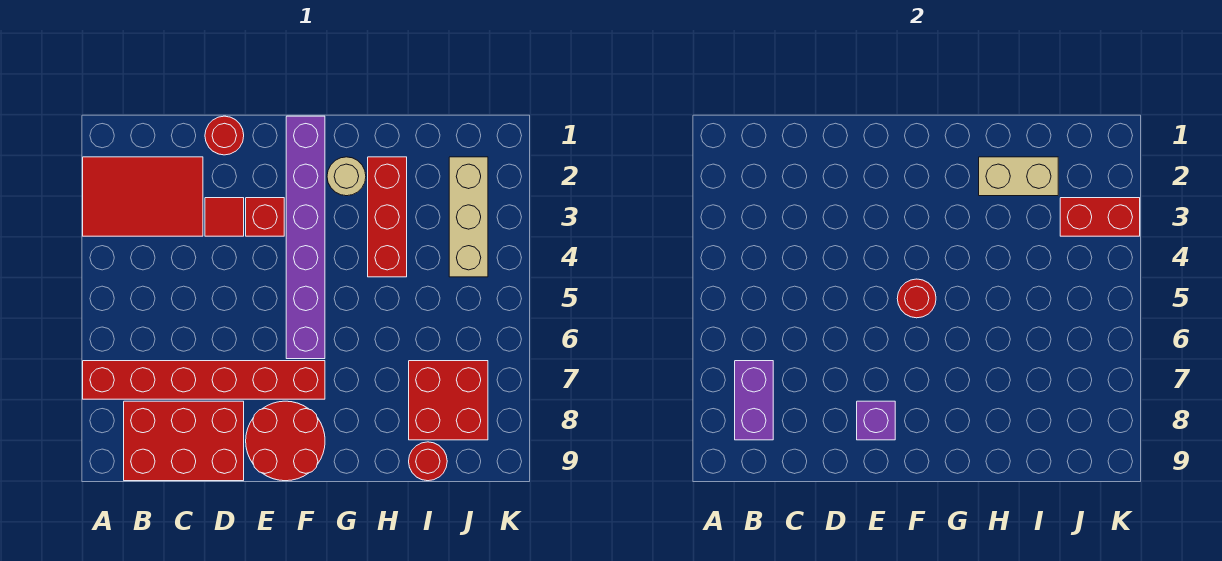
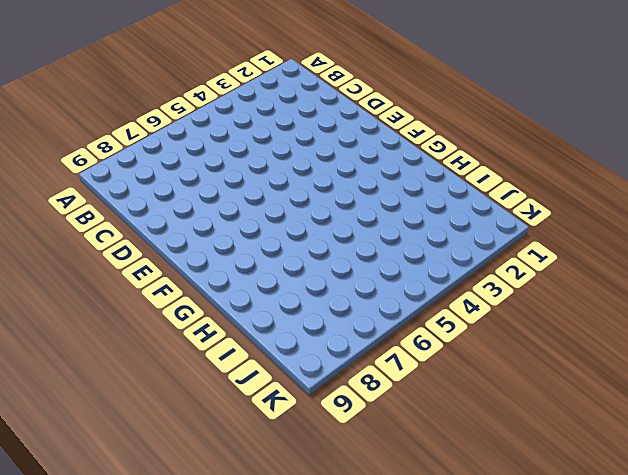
none -> red tile A2:C3 level 1
none -> red brick A7:F7 level 1
none -> red brick B8:D9 level 1

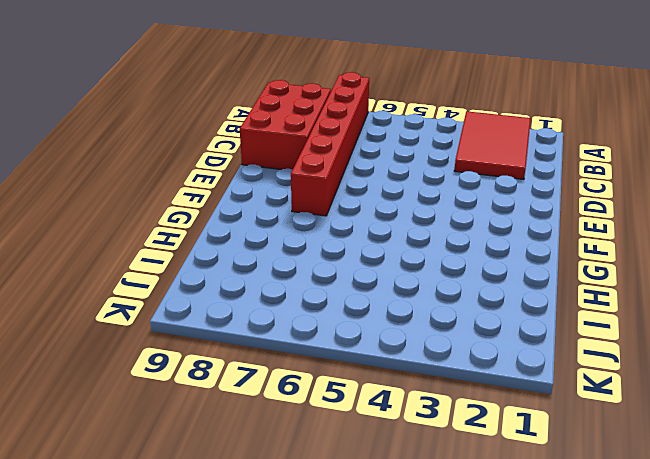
none -> red round brick D1 level 1
none -> red tile D3 level 1
none -> red brick E3 level 1

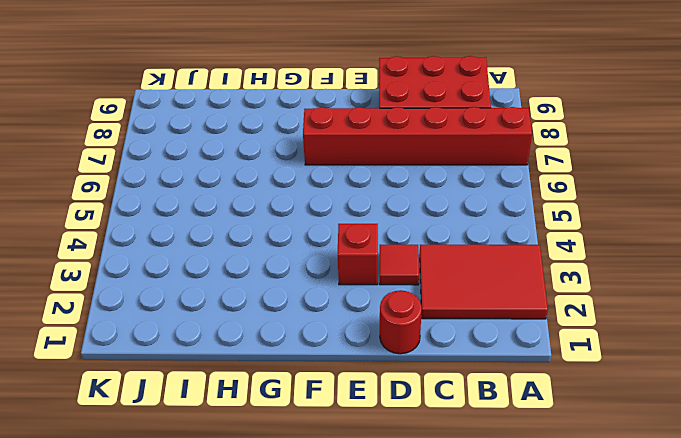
none -> red round brick E8:F9 level 1
none -> purple brick F1:F6 level 1
none -> tan round brick G2 level 1

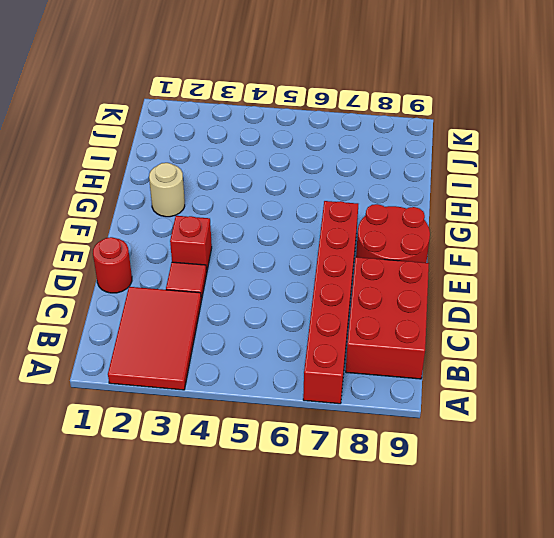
none -> purple brick F1:F6 level 1
none -> red brick H2:H4 level 1
none -> red brick I7:J8 level 1

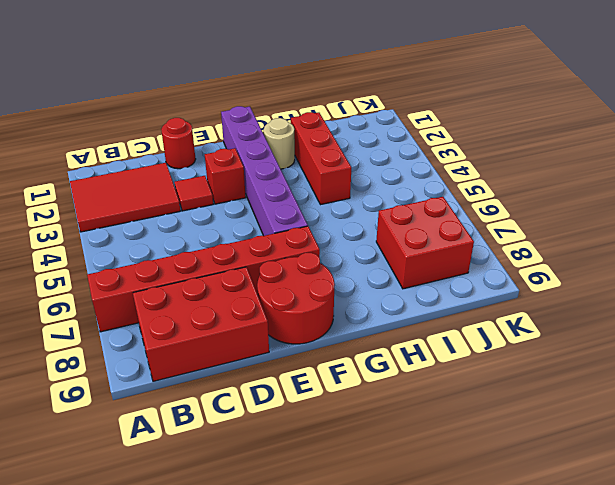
none -> red round brick I9 level 1
none -> tan brick J2:J4 level 1
none -> purple brick B7:B8 level 2

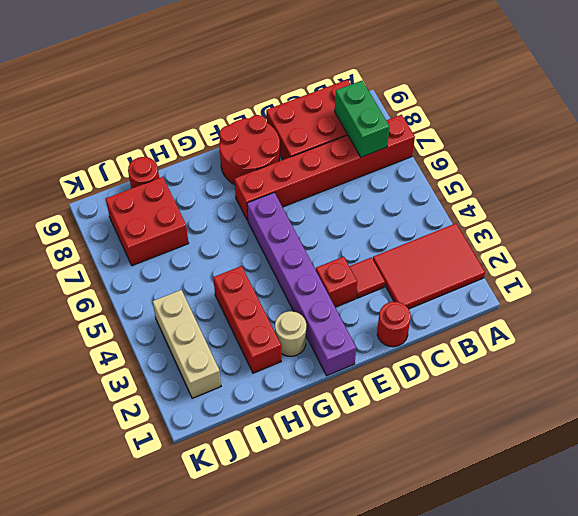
green brick B7:B8 level 2 -> purple brick B7:B8 level 2
none -> purple brick E8 level 2
none -> red round brick F5 level 2
none -> tan brick H2:I2 level 2

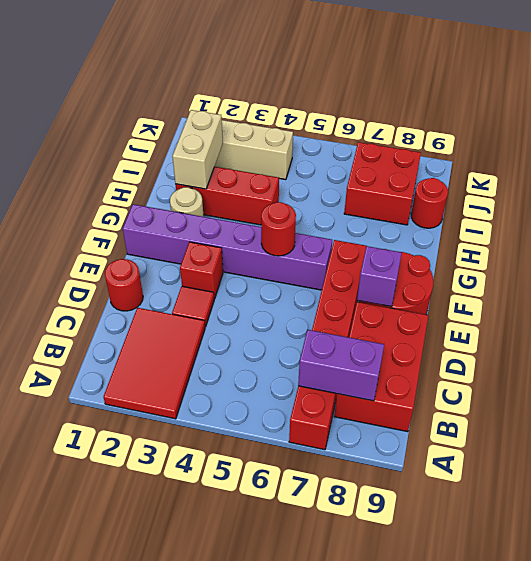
none -> red brick J3:K3 level 2

